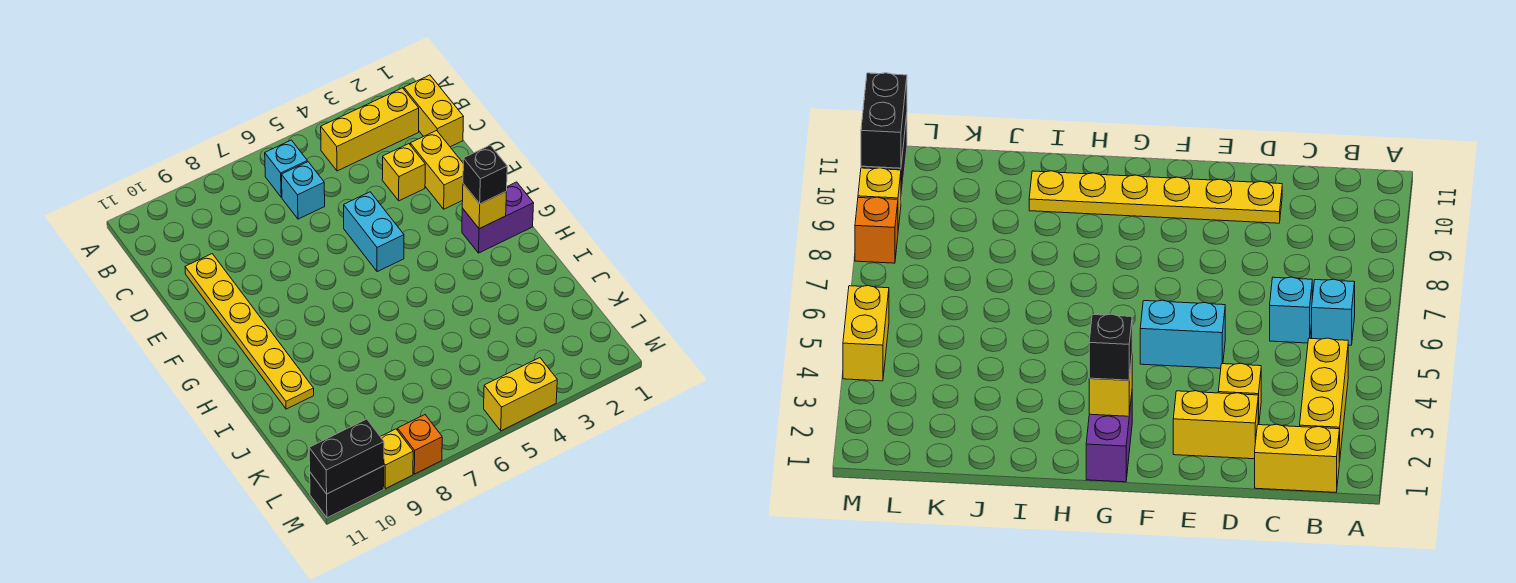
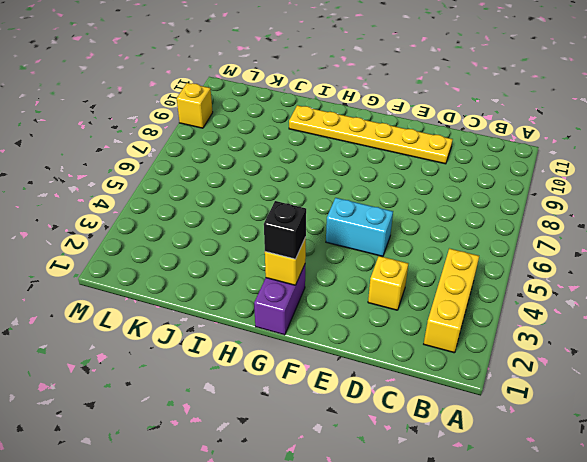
none -> yellow brick B1:C1 level 1
none -> cyan brick B6 level 1
none -> cyan brick C6 level 1

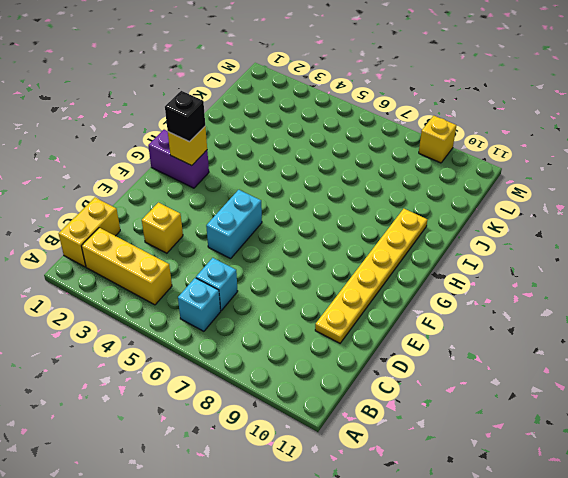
none -> yellow brick D2:E2 level 1
none -> yellow brick M4:M5 level 1
none -> orange brick M8 level 1

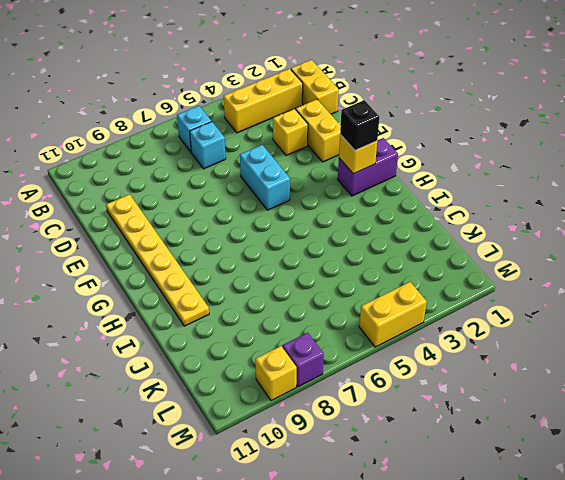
purple brick M8 level 1 -> orange brick M8 level 1
none -> black brick M10:M11 level 1
none -> black brick M10:M11 level 2

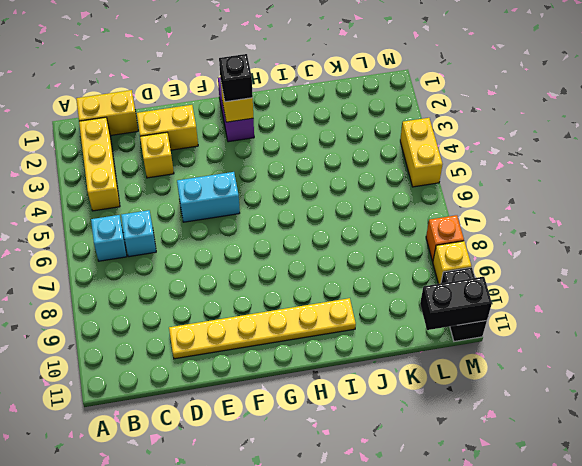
black brick L11:M11 level 2 -> black brick M10:M11 level 2

